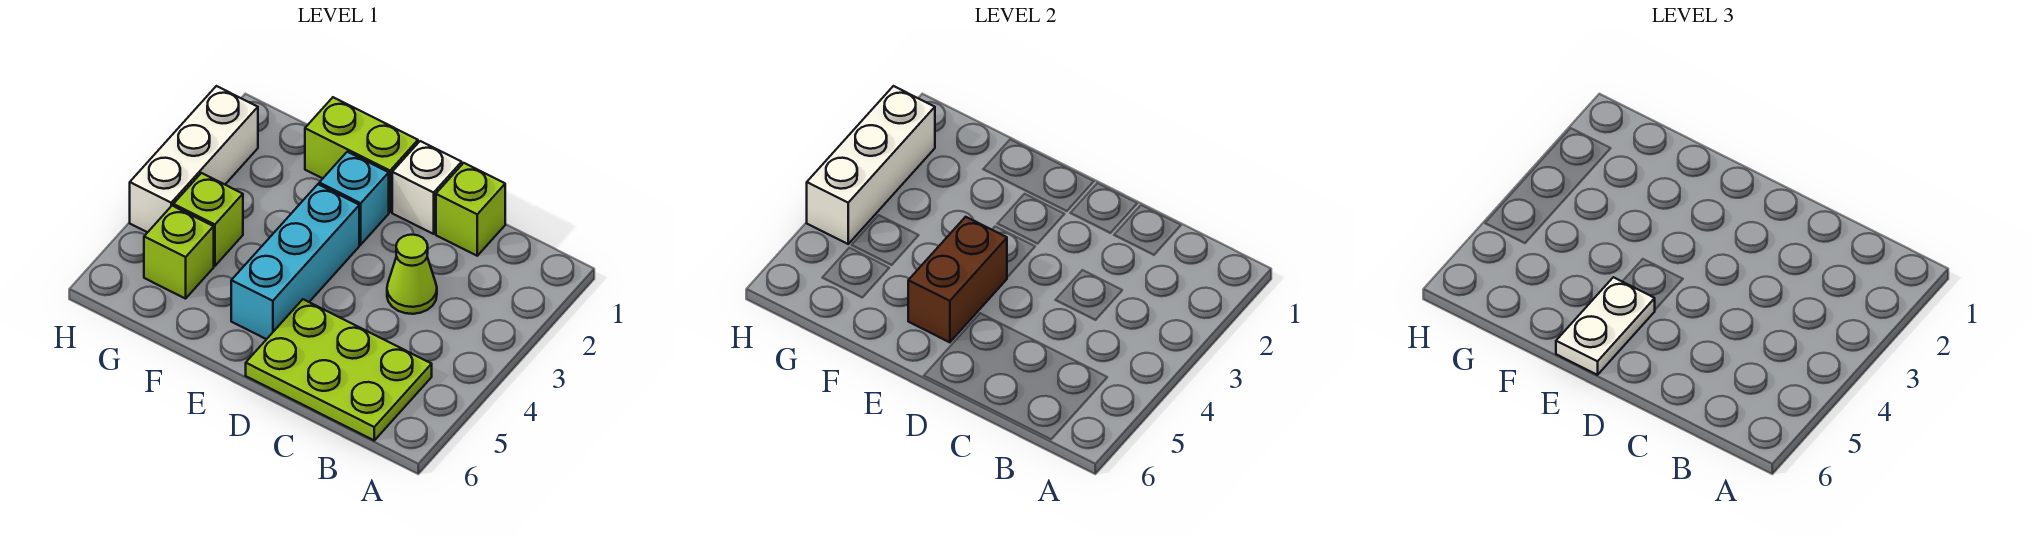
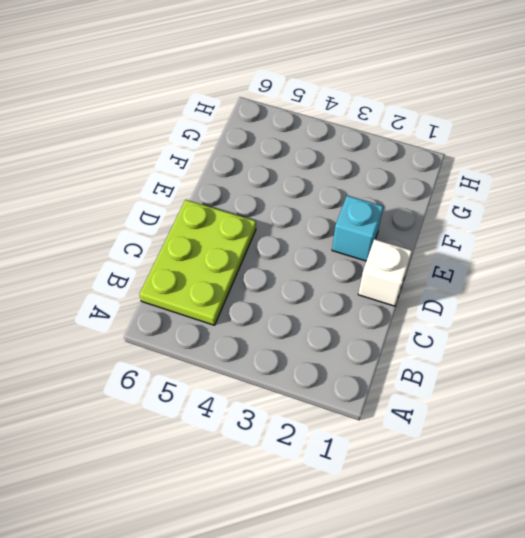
none -> lime brick C1 level 1
none -> lime cone C3 level 1
none -> lime brick E1:F1 level 1

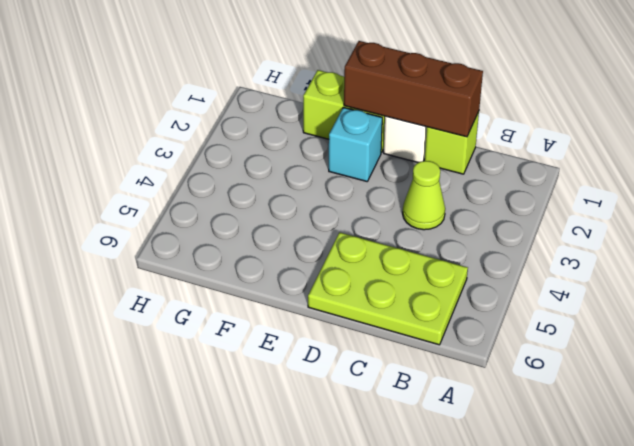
brown brick C1:E1 level 2 -> none
none -> cyan brick E3:E5 level 1
none -> lime brick G4 level 1
none -> lime brick G5 level 1

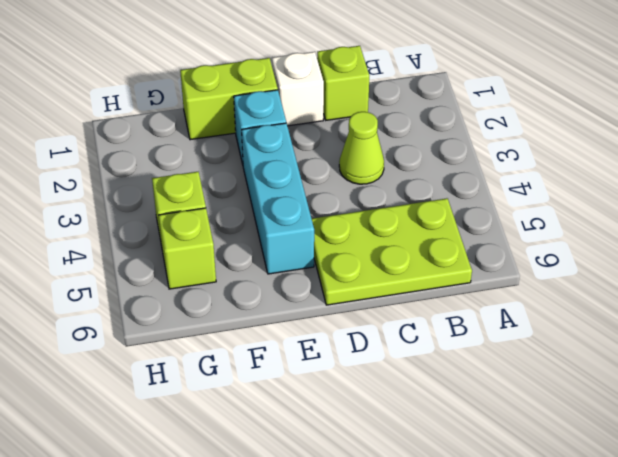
none -> white brick H2:H4 level 1
none -> brown brick E4:E5 level 2
none -> white brick H2:H4 level 2

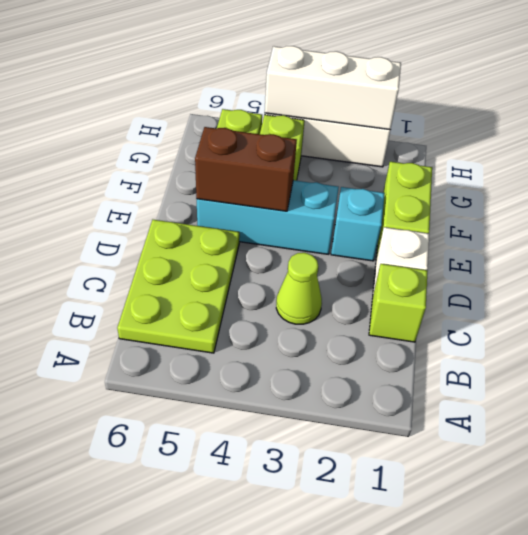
none -> white plate E5:E6 level 3

